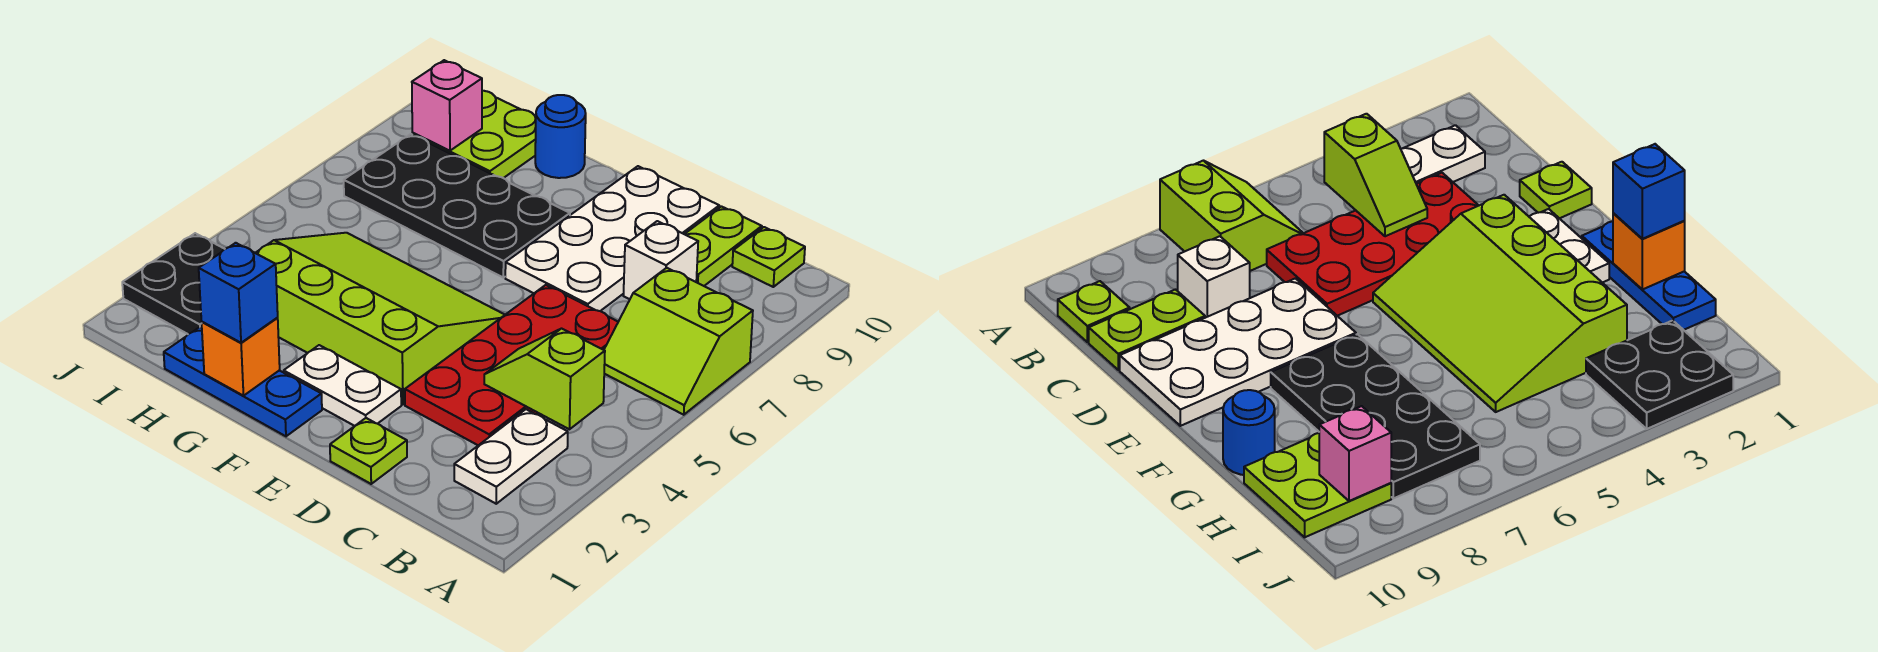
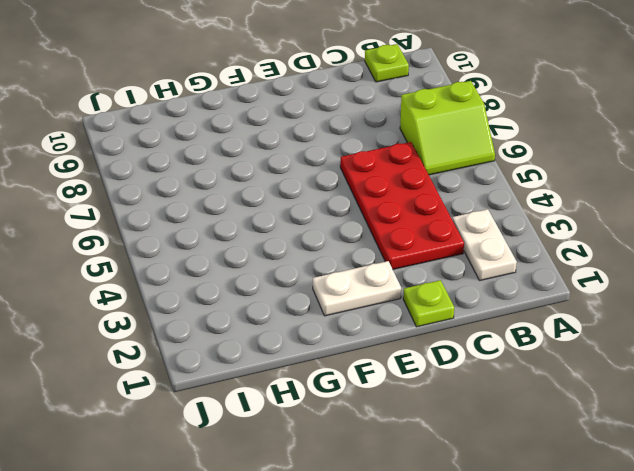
none -> white brick C8 level 1
none -> lime plate C9:C10 level 1
none -> white plate D7:E10 level 1

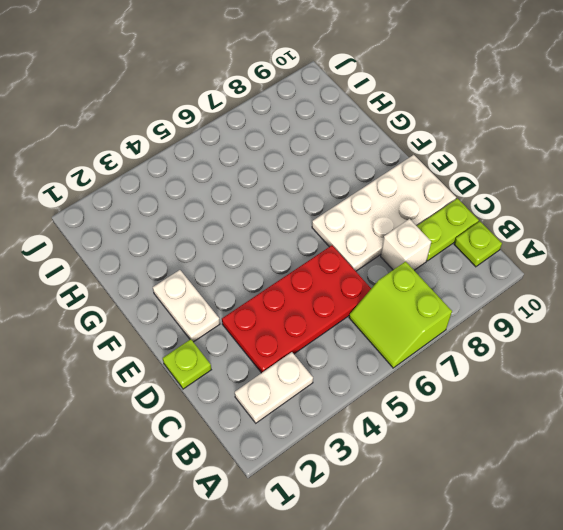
none -> lime slope E3:H5 level 1 top 3
none -> blue plate F1:H1 level 1
none -> black plate F7:I8 level 1

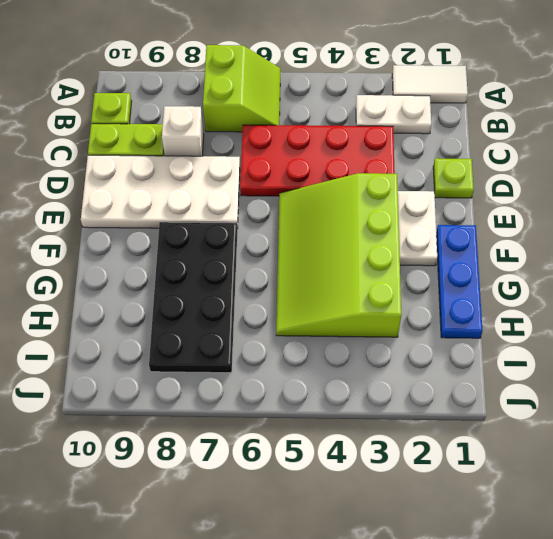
white tile A1:A2 level 1 -> none
none -> blue round brick G10 level 1
none -> lime plate H9:I10 level 1
none -> black plate I2:J3 level 1

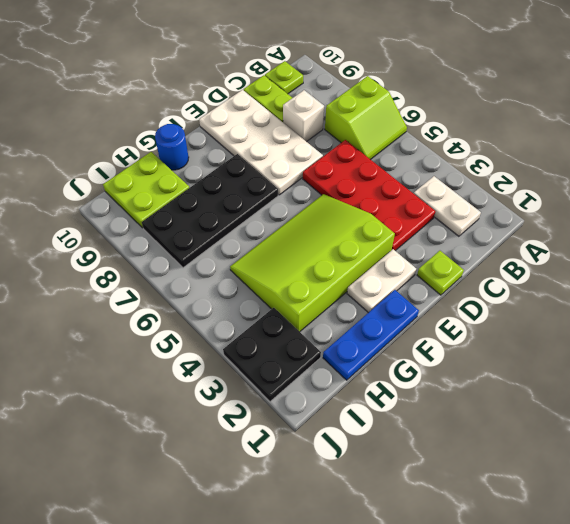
none -> lime slope B4:C4 level 2 top B
none -> orange brick G1 level 2
none -> pink brick I9 level 2

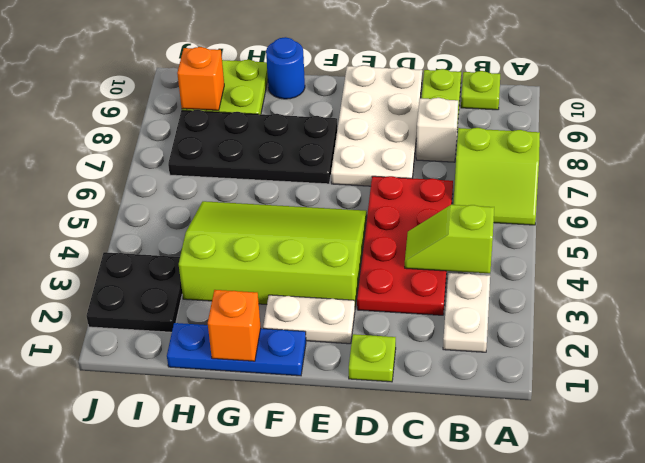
orange brick I9 level 2 -> pink brick I9 level 2
none -> blue brick G1 level 3

